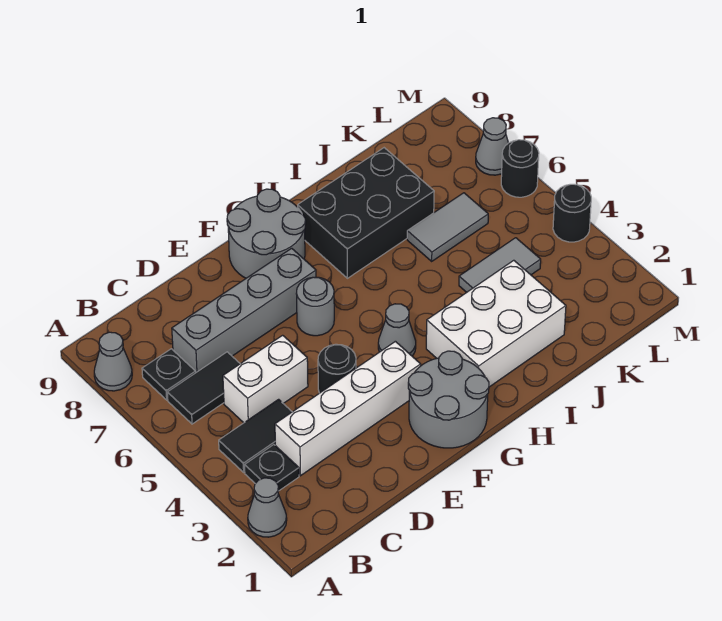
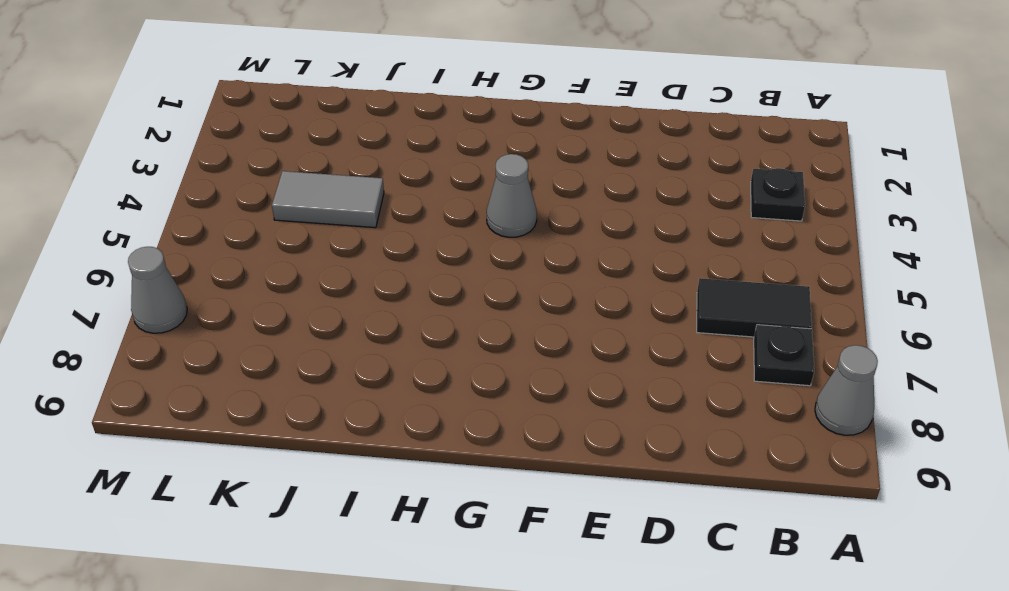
none -> grey cone A2 level 1
none -> black tile B4:C4 level 1
none -> white brick C3:F3 level 1

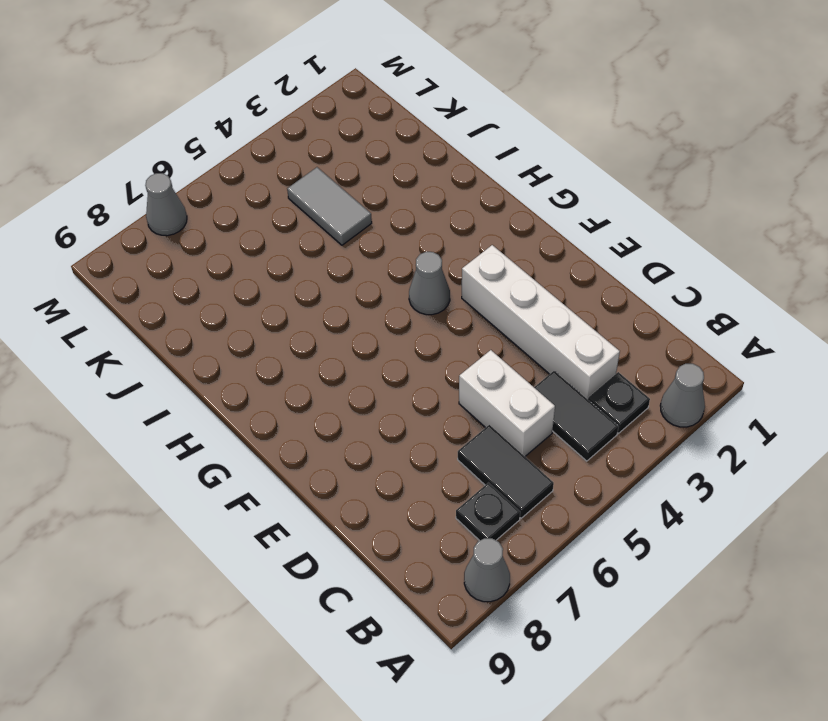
none -> grey brick C7:F7 level 1
none -> black round brick E4 level 1
none -> grey round brick F1:G2 level 1

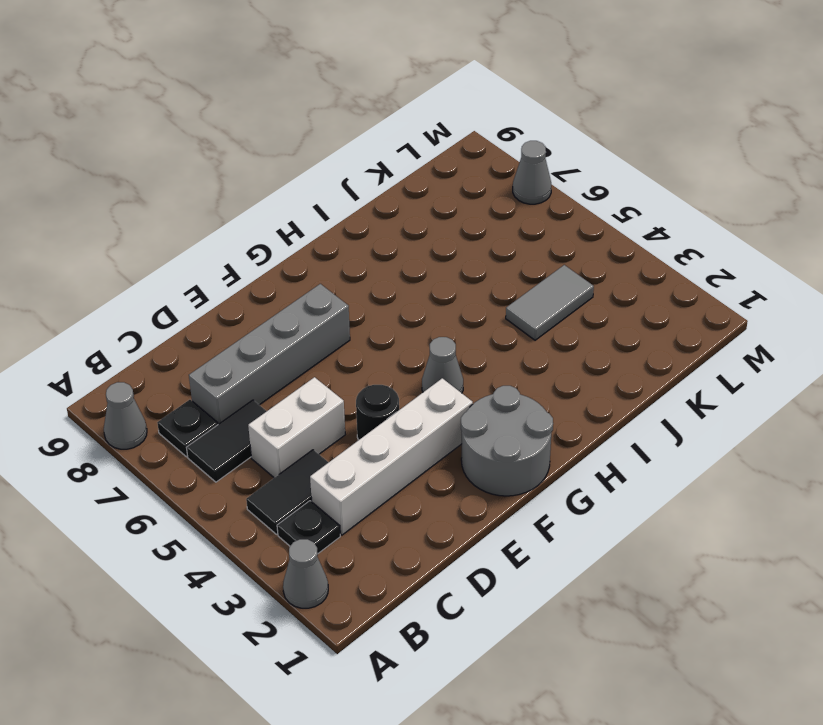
none -> grey round brick F6 level 1
none -> grey round brick F8:G9 level 1
none -> white brick H2:J3 level 1

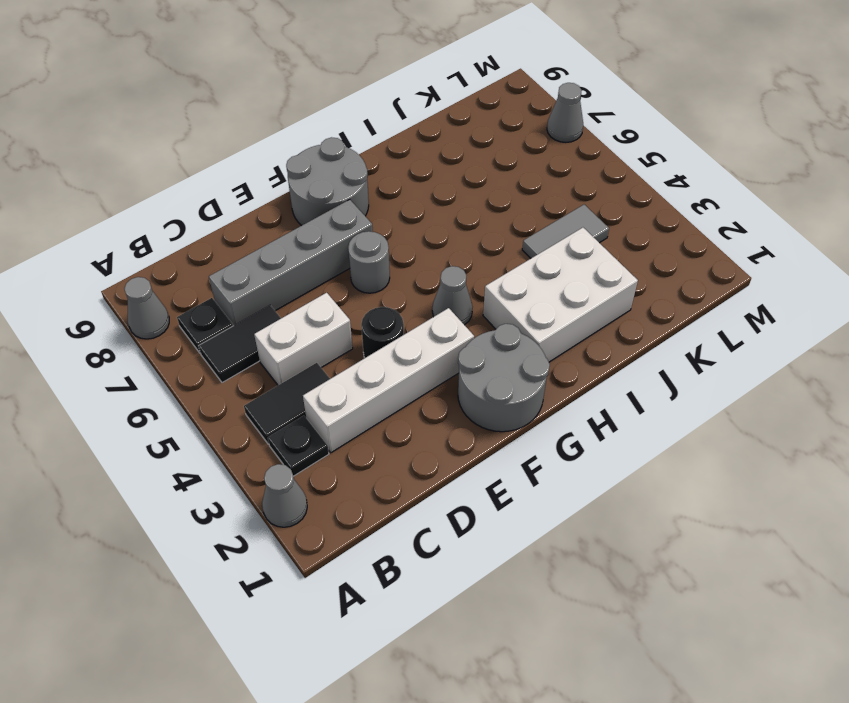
none -> black brick H7:J8 level 1
none -> grey tile J6:K6 level 1
none -> black round brick M4 level 1

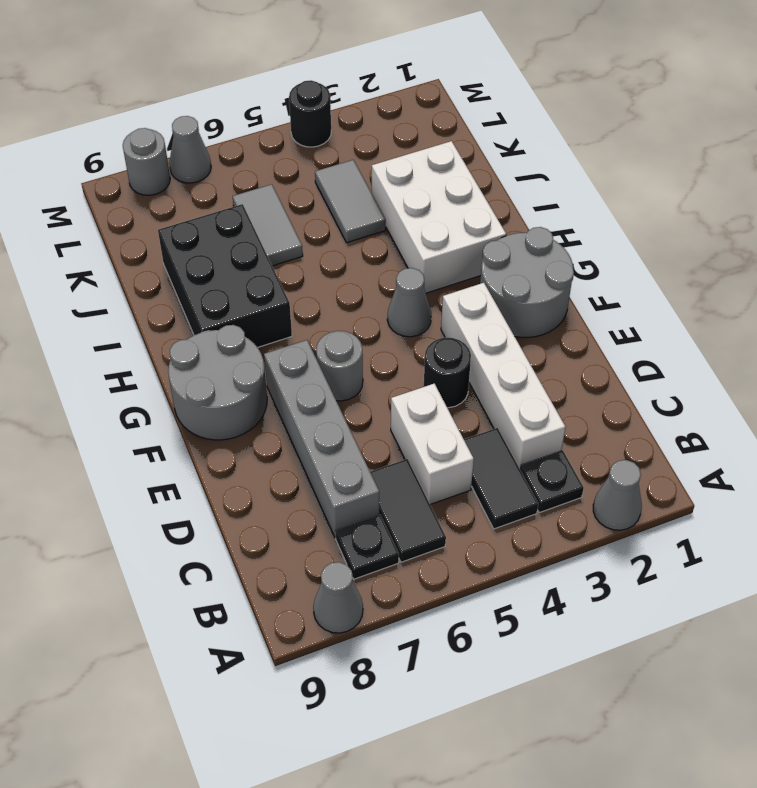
grey round brick M8 level 1 -> none
none -> black round brick M6 level 1

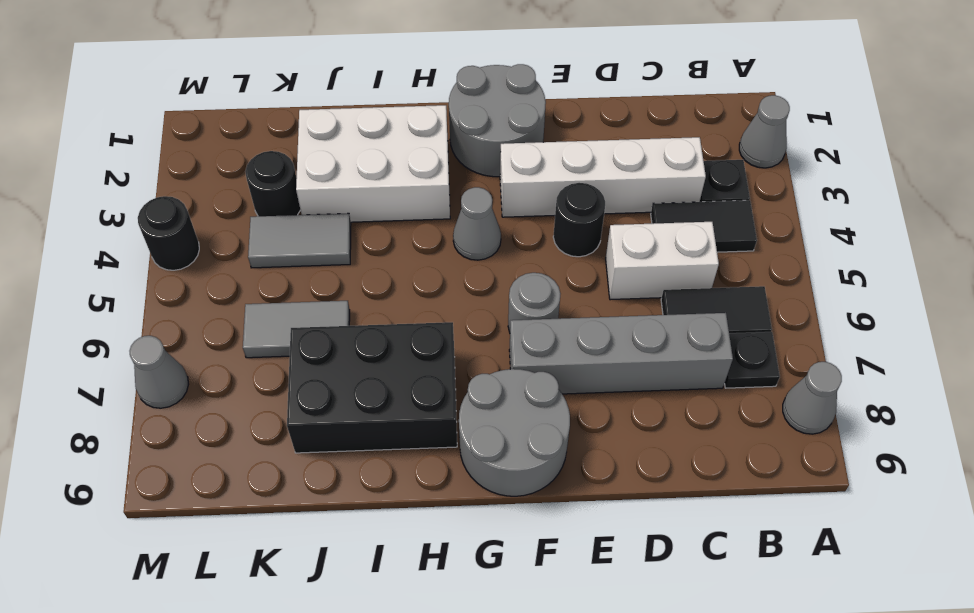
black round brick K3 level 1 -> black round brick M6 level 1

